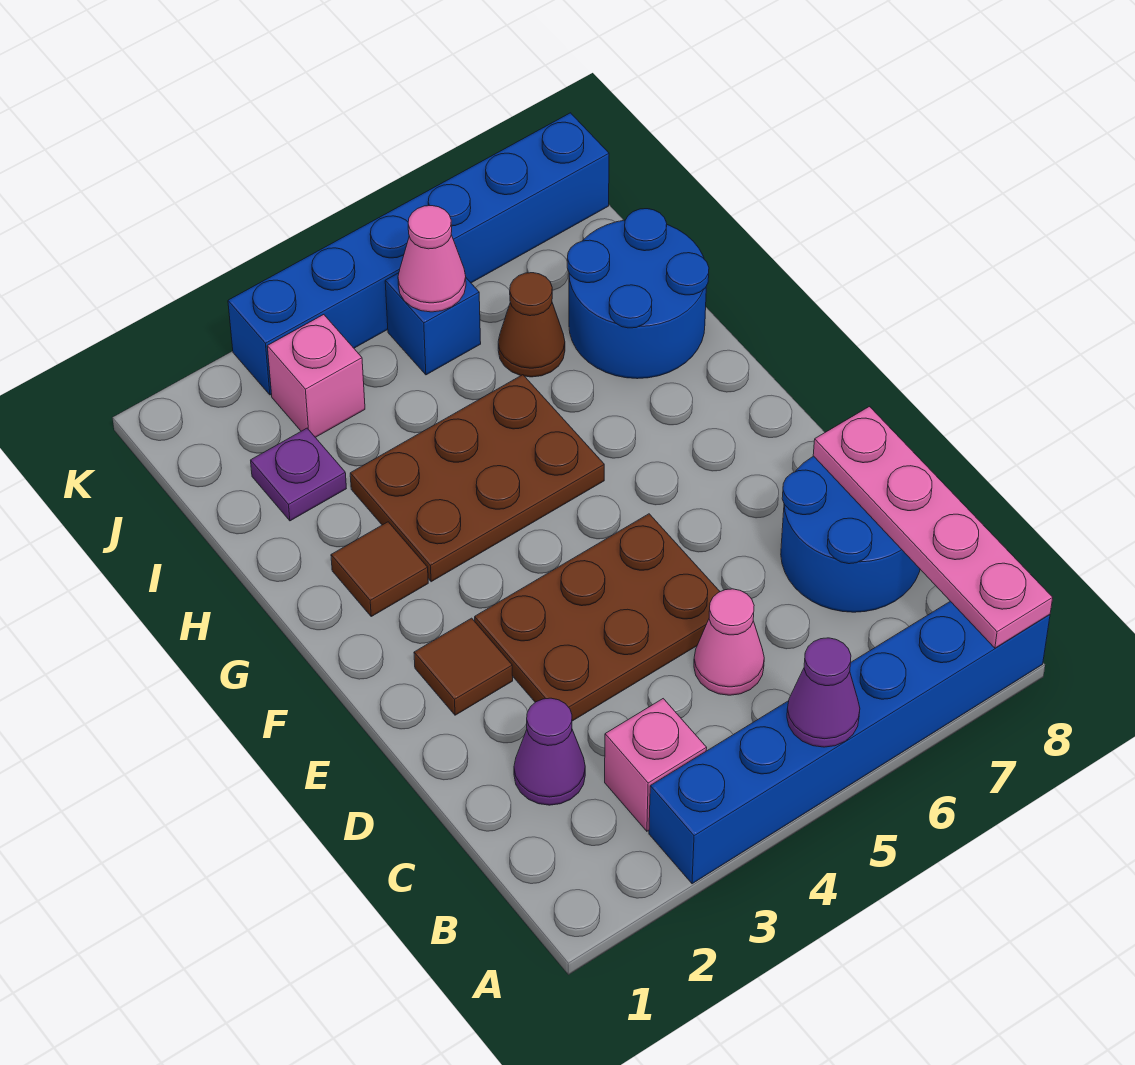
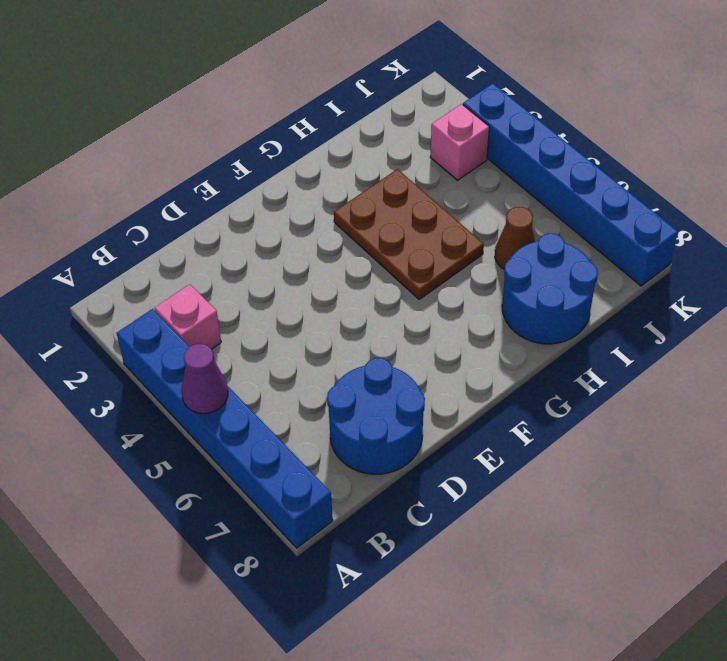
none -> purple cone C2 level 1
none -> pink cone C5 level 1
none -> brown plate D3:E5 level 1

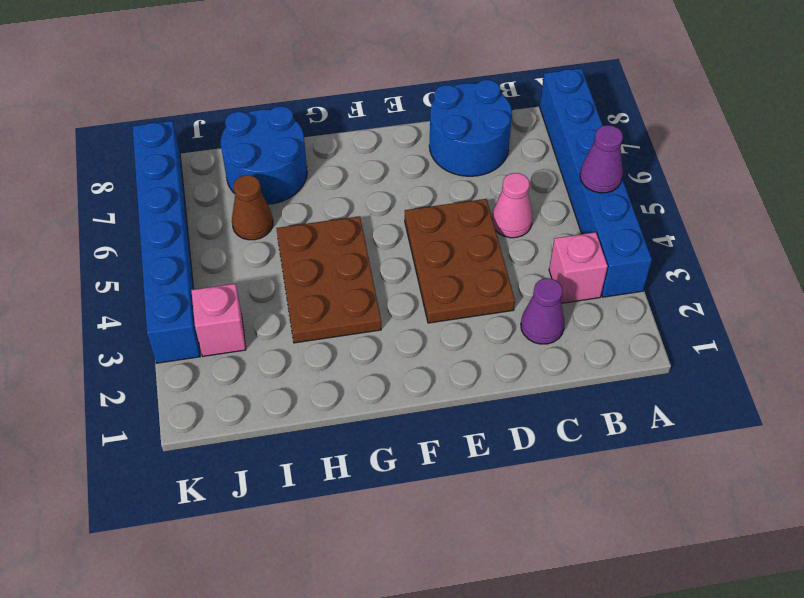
none -> brown tile E2 level 1
none -> brown tile G2 level 1
none -> purple plate I2 level 1

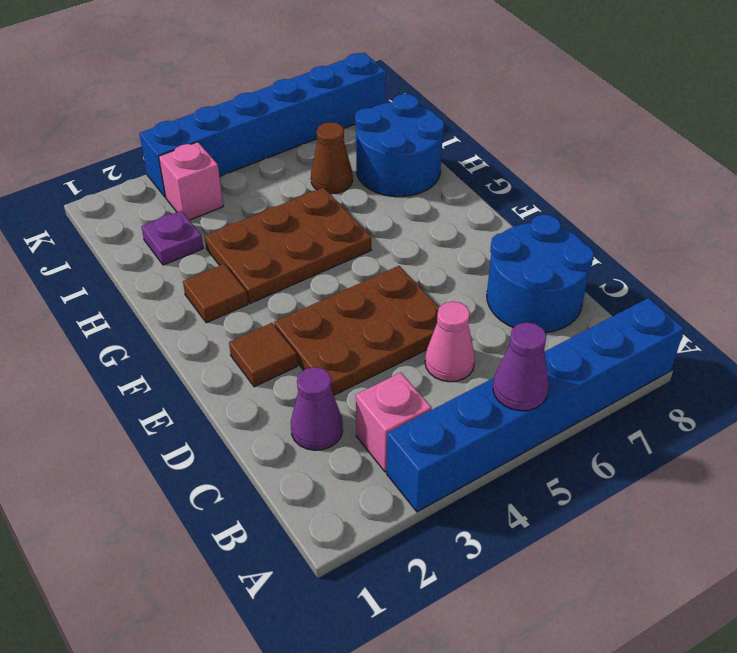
none -> blue brick J5 level 1
none -> pink plate A8:D8 level 2
none -> pink cone J5 level 2

